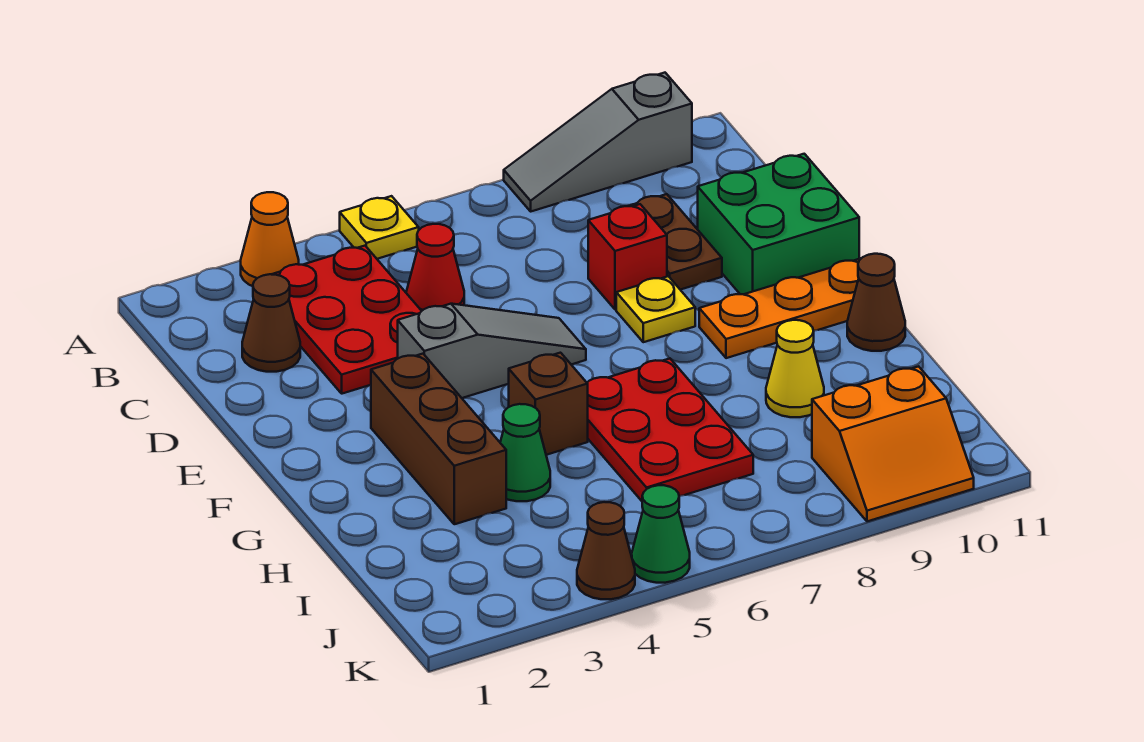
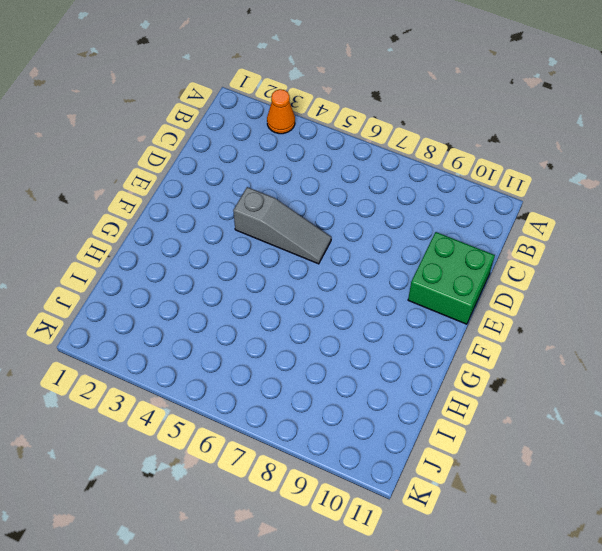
none -> yellow plate A5 level 1
none -> grey slope A8:A10 level 1 top 10
none -> red plate B3:D4 level 1

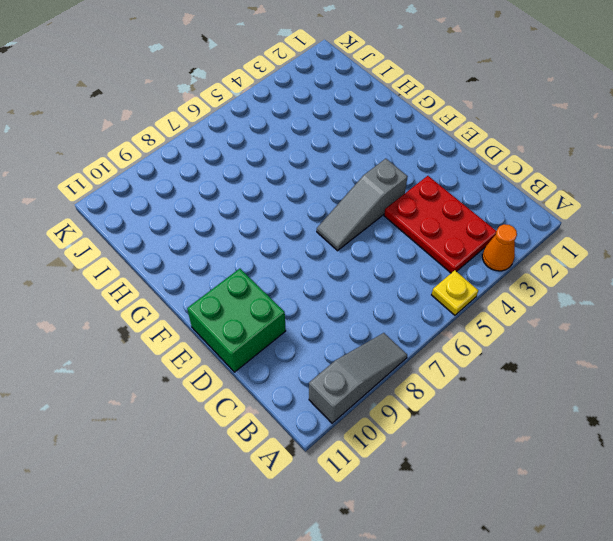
none -> brown cone C2 level 1
none -> red cone C5 level 1
none -> brown plate C9:D9 level 1

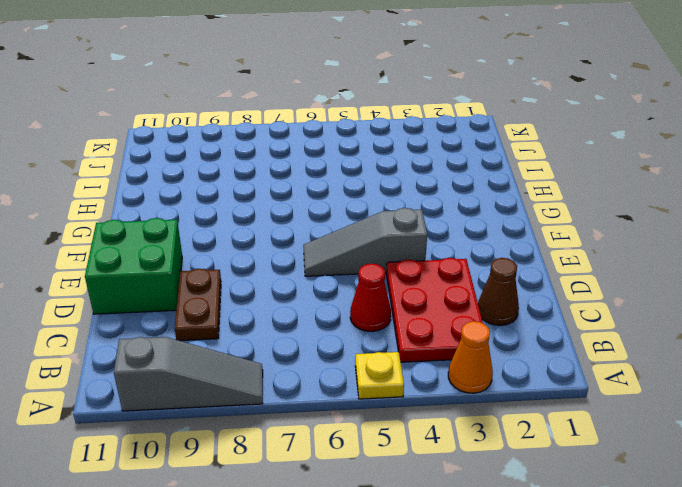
none -> red brick D8 level 1
none -> yellow plate E8 level 1
none -> brown brick F3:H3 level 1

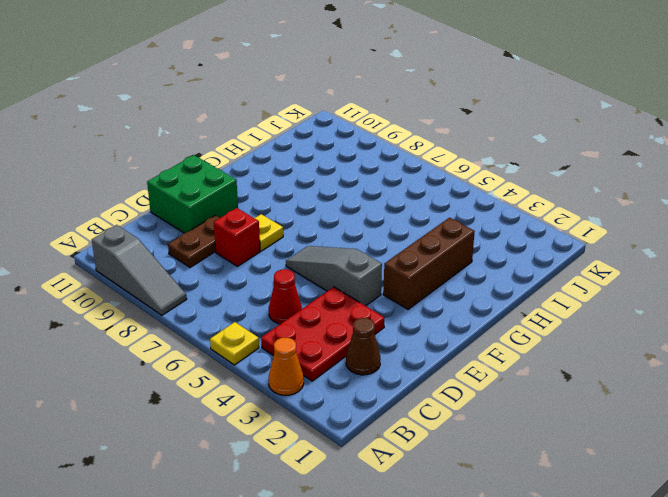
none -> orange plate F9:F11 level 1
none -> brown brick G5 level 1
none -> red plate G6:I7 level 1

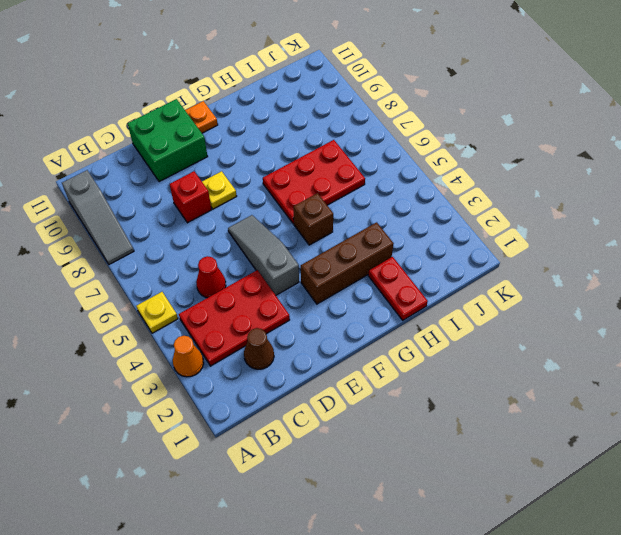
orange plate F11 level 1 -> orange plate F9:F11 level 1
red plate H1:H2 level 1 -> none
none -> brown plate C9:D9 level 1
none -> brown cone G11 level 1
none -> green cone H4 level 1

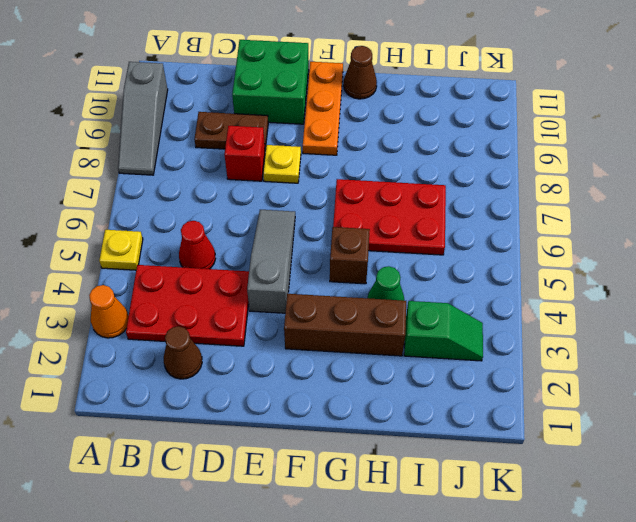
green slope I3:J3 level 1 top I -> none
none -> yellow cone H9 level 1
none -> orange slope J9:K10 level 1 top J
none -> brown cone K4 level 1

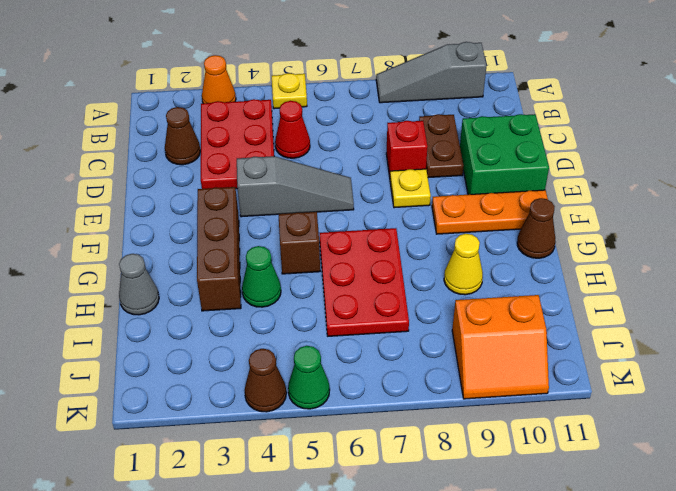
grey cone H1 level 1 -> none

